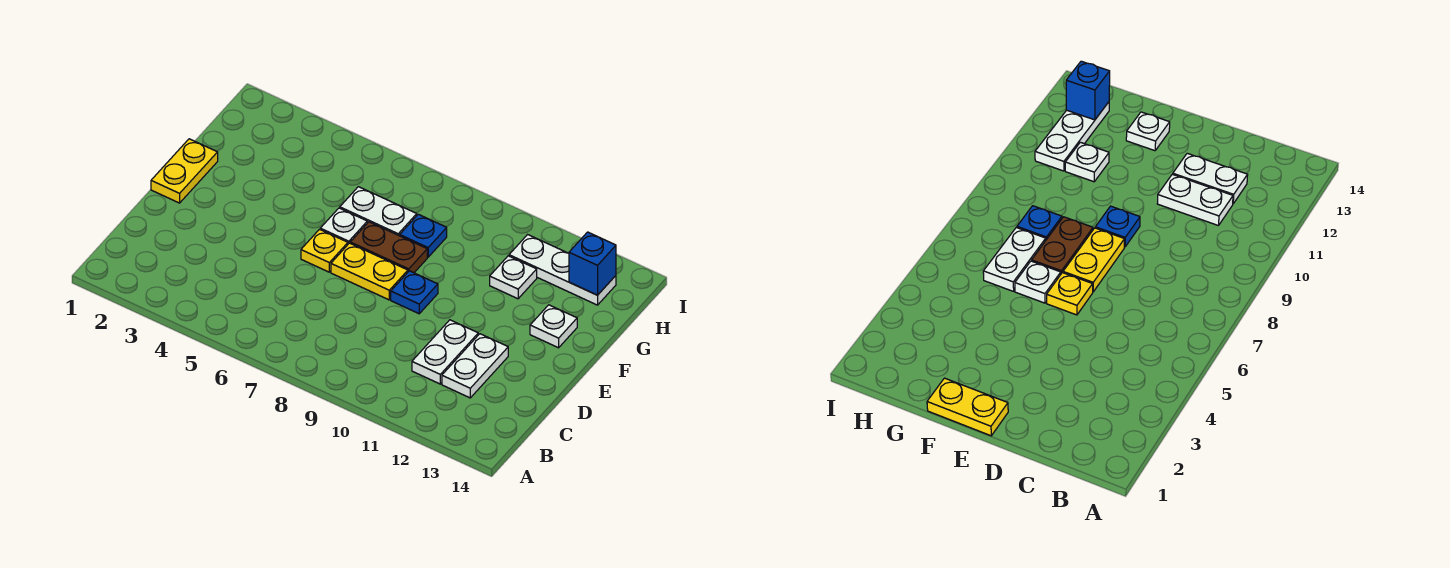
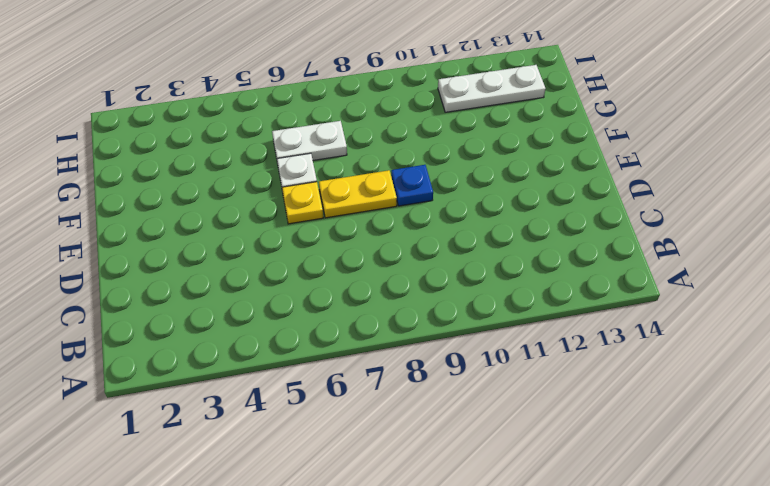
none -> white plate C11:D11 level 1
none -> white plate C12:D12 level 1
none -> yellow plate E1:F1 level 1

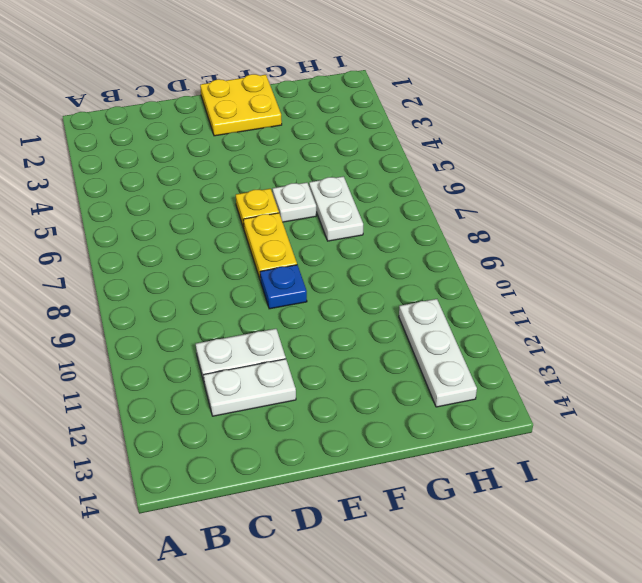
yellow plate E1:F2 level 1 -> yellow plate E1:F1 level 1
none -> brown plate F7:F8 level 1
none -> white plate F13 level 1
none -> blue plate G8 level 1

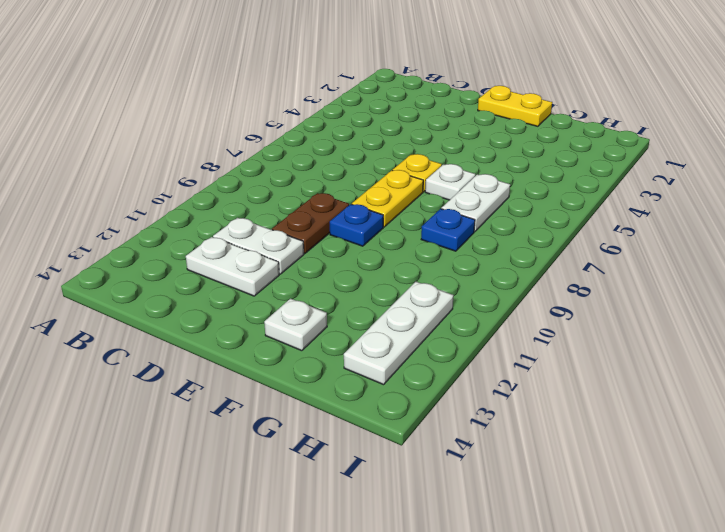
brown plate D9:D10 level 1 -> brown plate F7:F8 level 1
none -> white plate G11 level 1
none -> blue brick H13 level 2

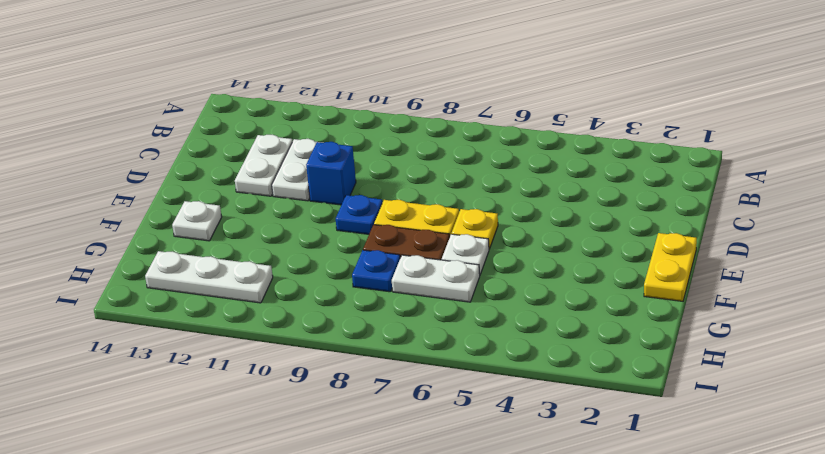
blue brick D10 level 1 -> blue brick H13 level 2
none -> white plate G11 level 1

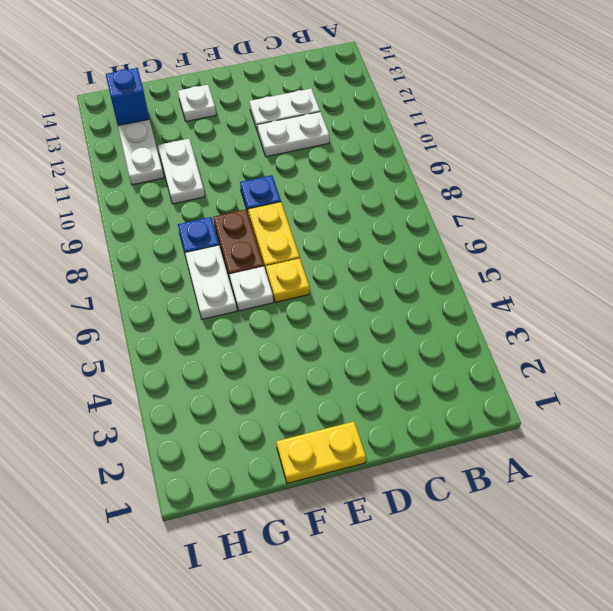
white plate G10:G11 level 1 -> white plate G11 level 1

